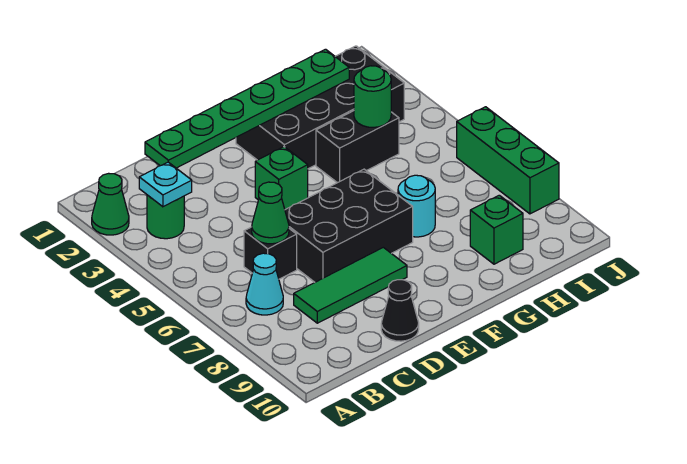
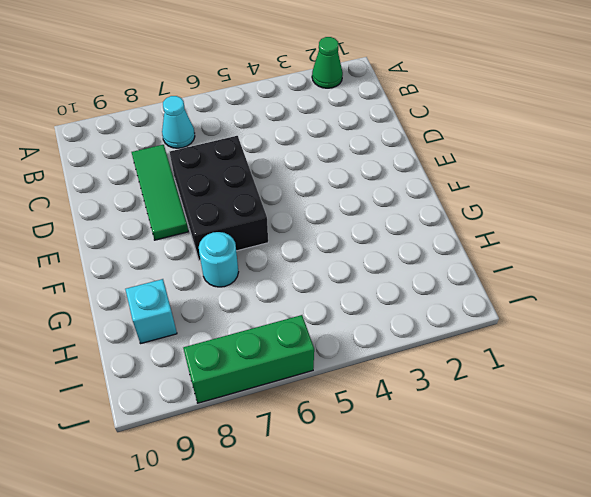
cyan brick H9 level 1 -> green brick H9 level 1
none -> green round brick B3 level 1
none -> black brick C6 level 1
none -> black cone D10 level 1

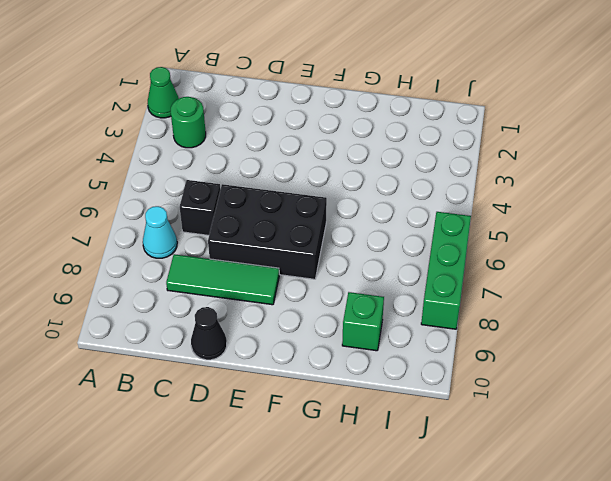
none -> green brick E4 level 1
none -> black brick F2:I3 level 1
none -> black brick G4:H4 level 1

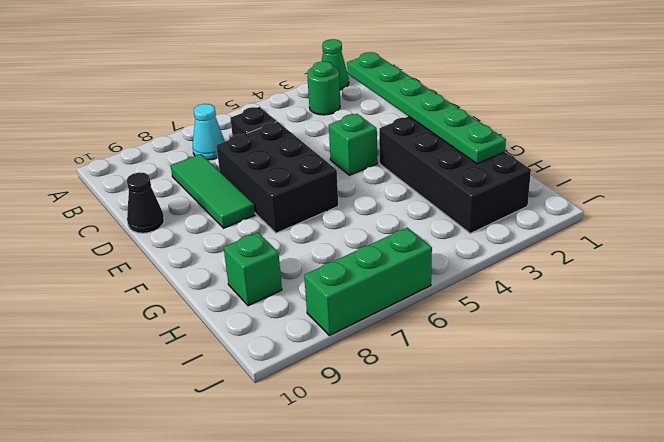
none -> black brick G4:H4 level 1
none -> cyan round brick G7 level 1
none -> cyan plate B3 level 2

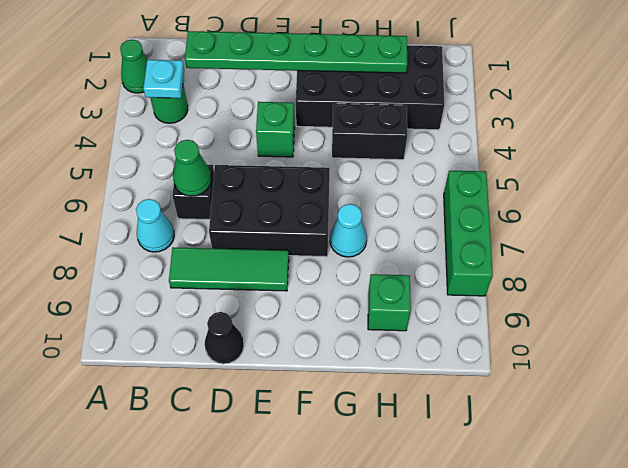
cyan cone G7 level 1 -> cyan round brick G7 level 1
none -> green round brick H4 level 2

